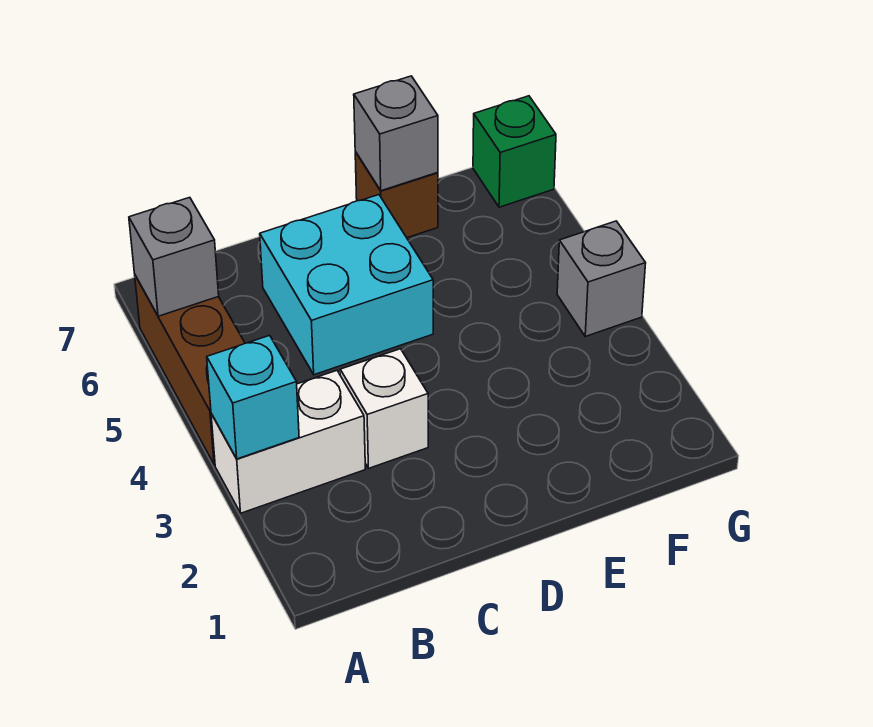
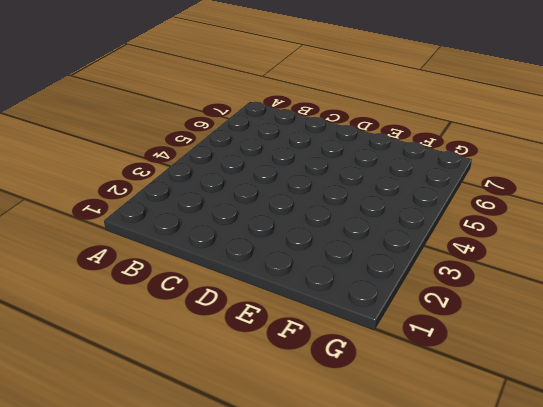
none -> white brick A3:B3 level 1
none -> brown brick A4:A6 level 1

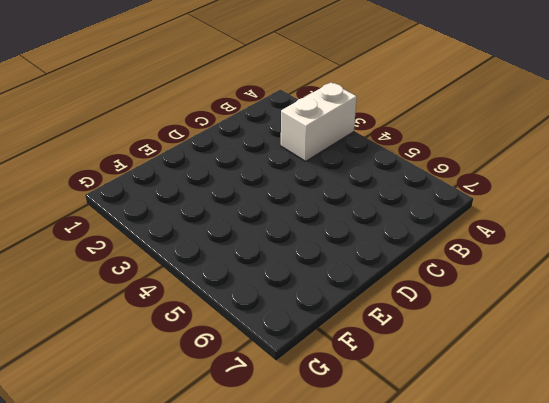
none -> brown brick A4:A6 level 1
none -> white brick C3 level 1

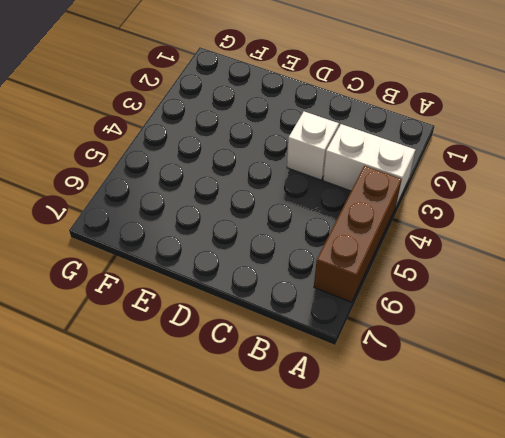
none -> cyan brick C5:D6 level 1
none -> brown brick E7 level 1

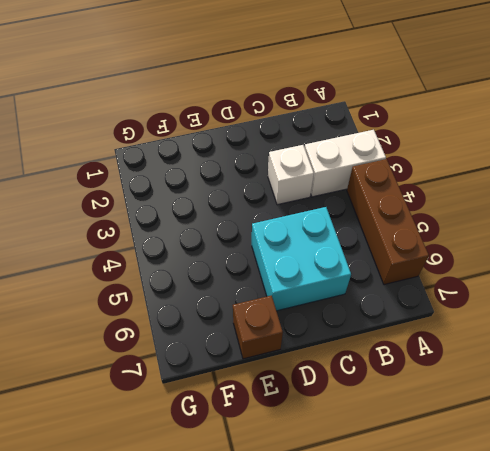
none -> grey brick G4 level 1
none -> green brick G7 level 1

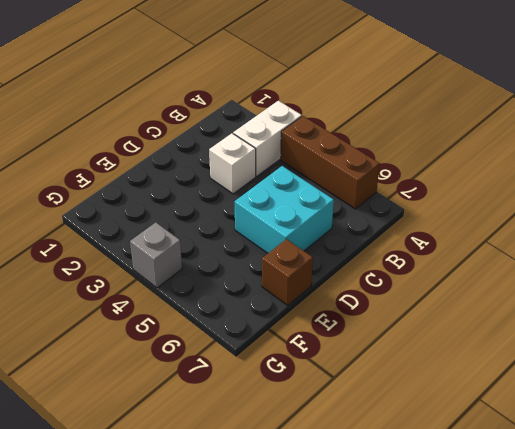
none -> green brick G7 level 1
none -> cyan brick A3 level 2

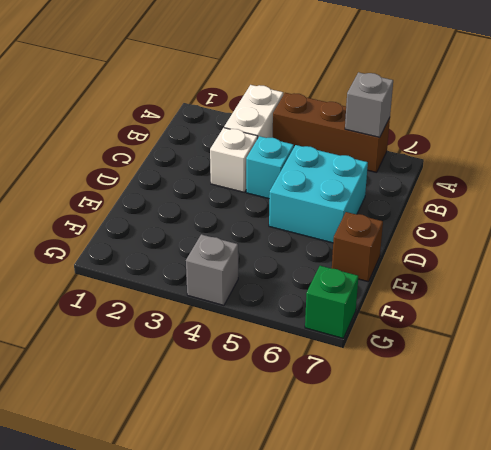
cyan brick C4 level 1 -> cyan brick A3 level 2
none -> grey brick E7 level 2

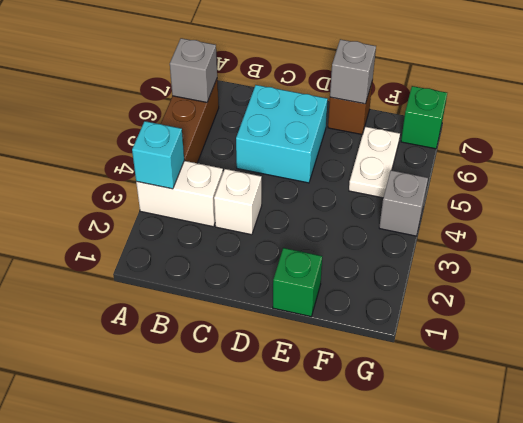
green brick E1 level 1 -> none
white plate F5:F6 level 1 -> none

